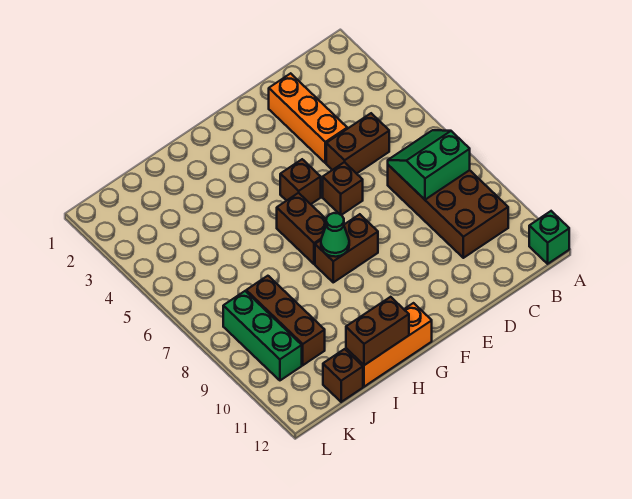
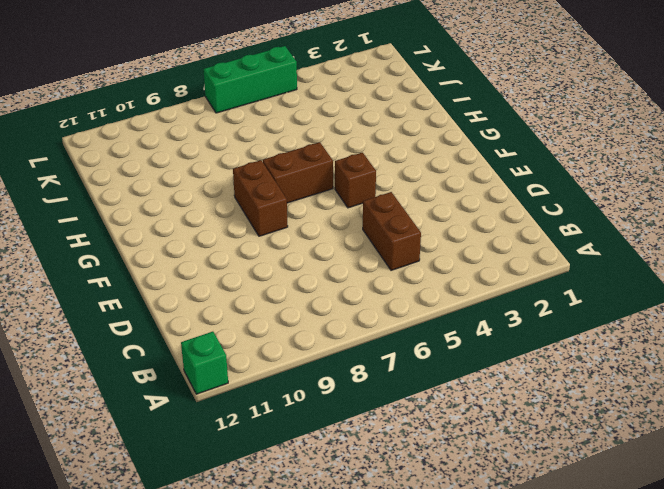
green brick L5:L7 level 1 -> green brick K8:K10 level 1
none -> brown brick B7:C10 level 1
none -> orange brick D2:D4 level 1
none -> brown brick E6 level 1

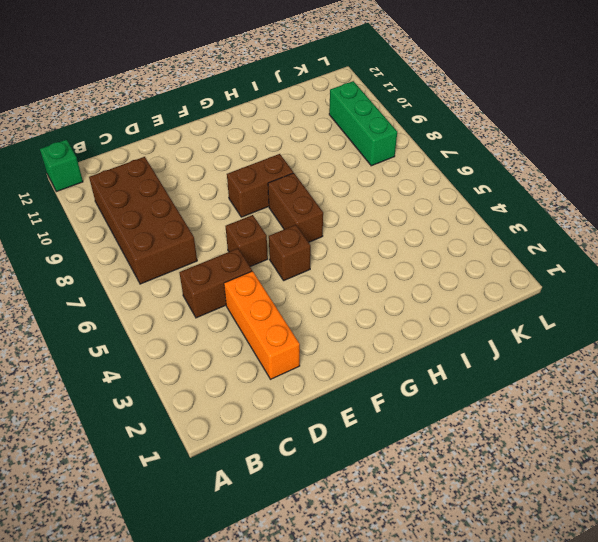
none -> orange brick G12:I12 level 1
none -> brown brick J8:J10 level 1
none -> brown brick J12 level 1

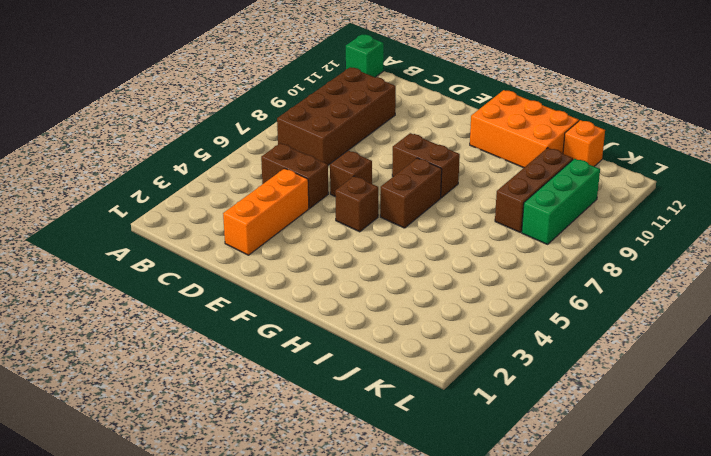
orange brick G11:I12 level 1 -> orange brick G12:I12 level 1
orange brick J12 level 1 -> brown brick J12 level 1
none -> green slope B7:C8 level 2 top 8
none -> green cone G8 level 2
none -> brown brick H12:I12 level 2

